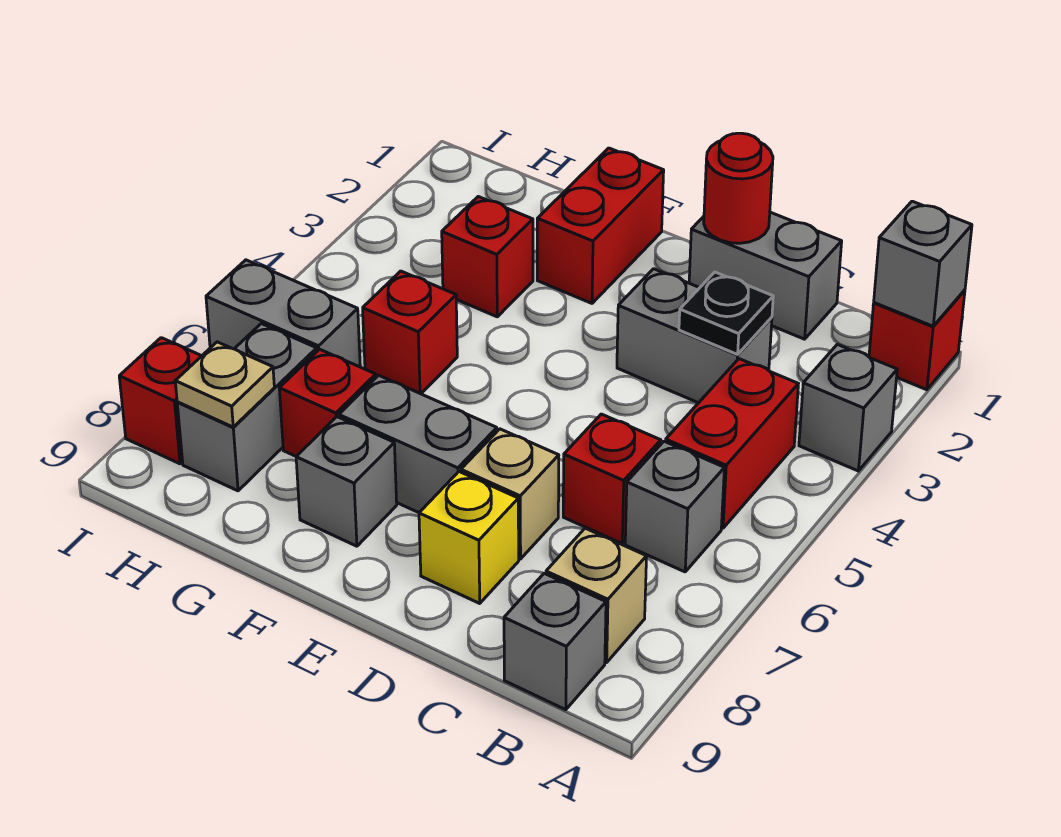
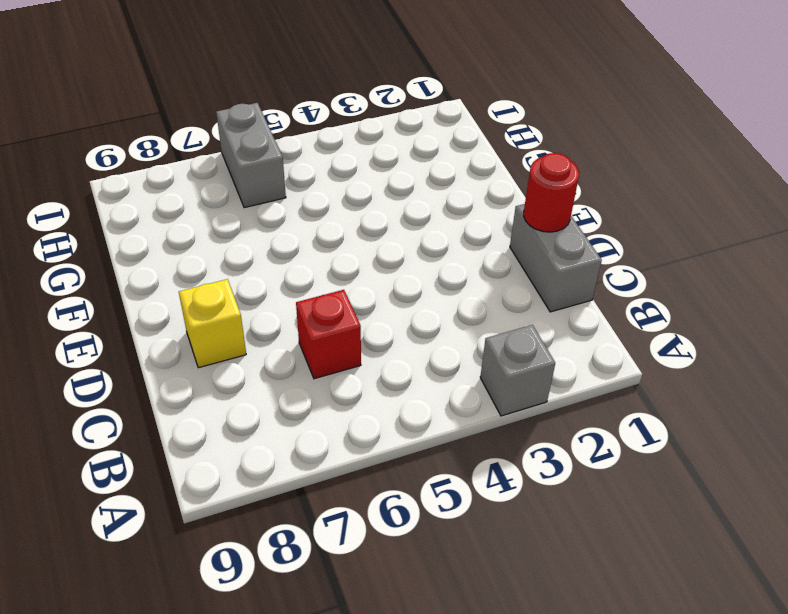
none -> red brick A1 level 1
none -> red brick B4:B5 level 1
none -> grey brick B6 level 1

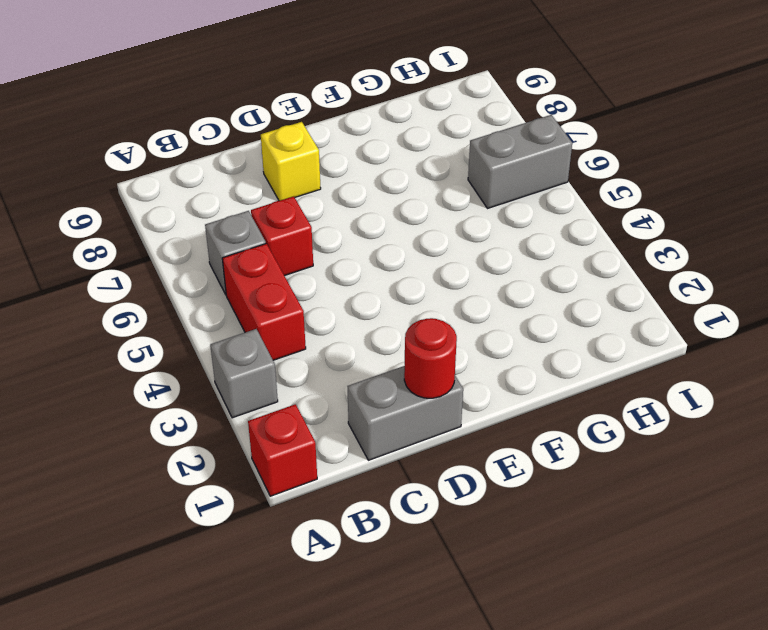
none -> tan brick B8 level 1
none -> grey brick B9 level 1
none -> grey brick C3:D3 level 1

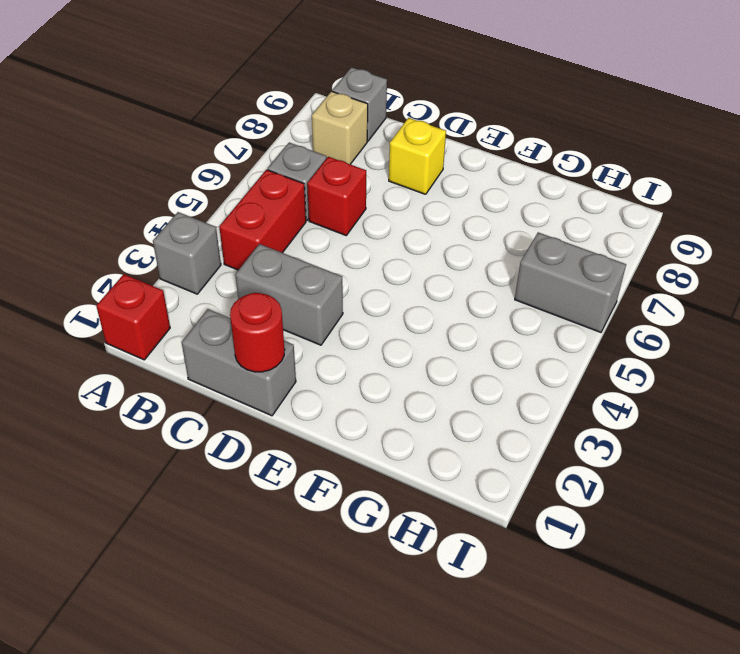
none -> tan brick D7 level 1
none -> grey brick E7:F7 level 1
none -> red brick F1:F2 level 1

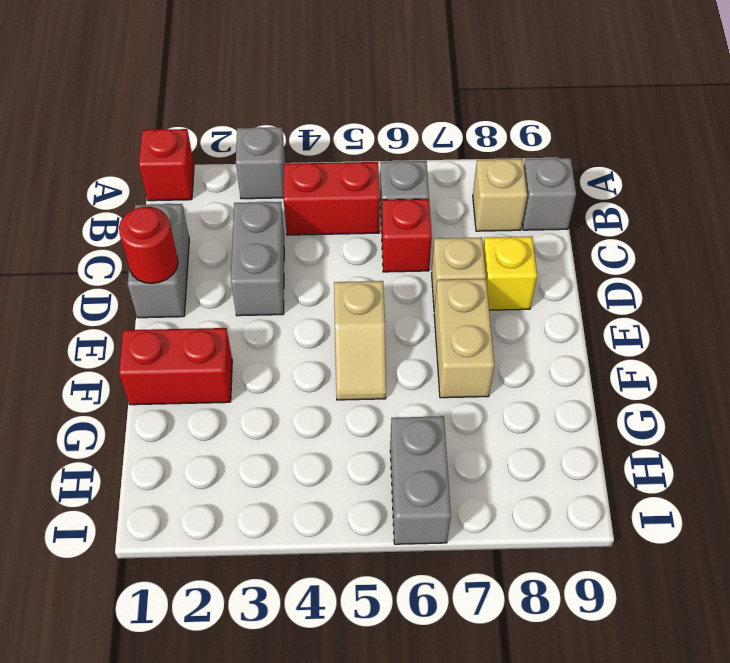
tan slope E5:F5 level 1 top E -> none
tan brick E7:F7 level 1 -> grey brick E7:F7 level 1
none -> grey brick F8 level 1
none -> red brick G3 level 1
none -> red brick G5 level 1

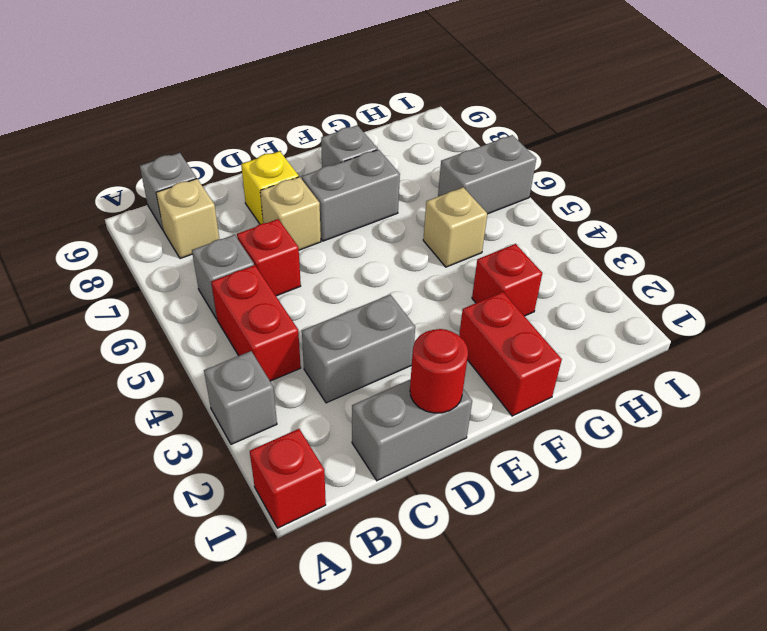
tan brick G5 level 1 -> red brick G5 level 1
none -> red brick G7 level 1
none -> grey brick H7:H8 level 1
none -> red brick I8 level 1

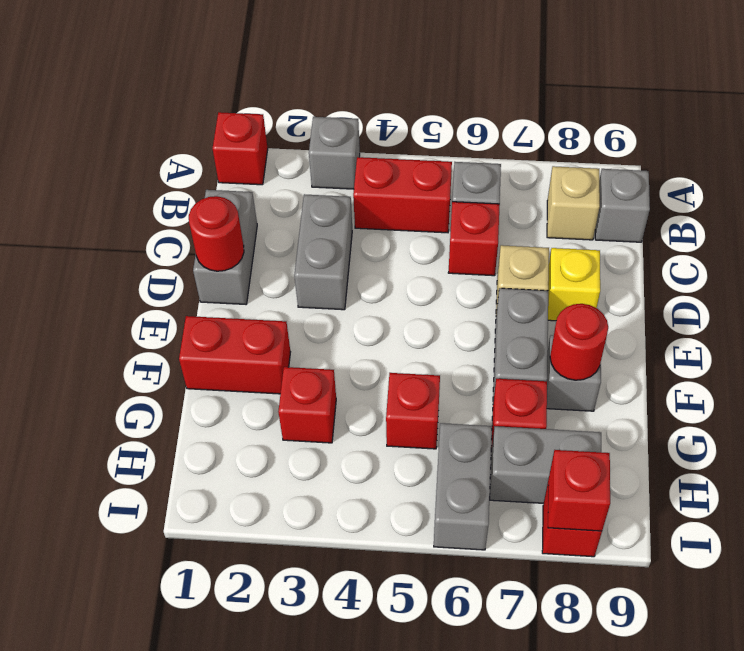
red round brick F8 level 2 -> none
red brick I8 level 2 -> none
none -> grey brick A1 level 2
none -> black plate C3 level 2
none -> tan plate H8 level 2

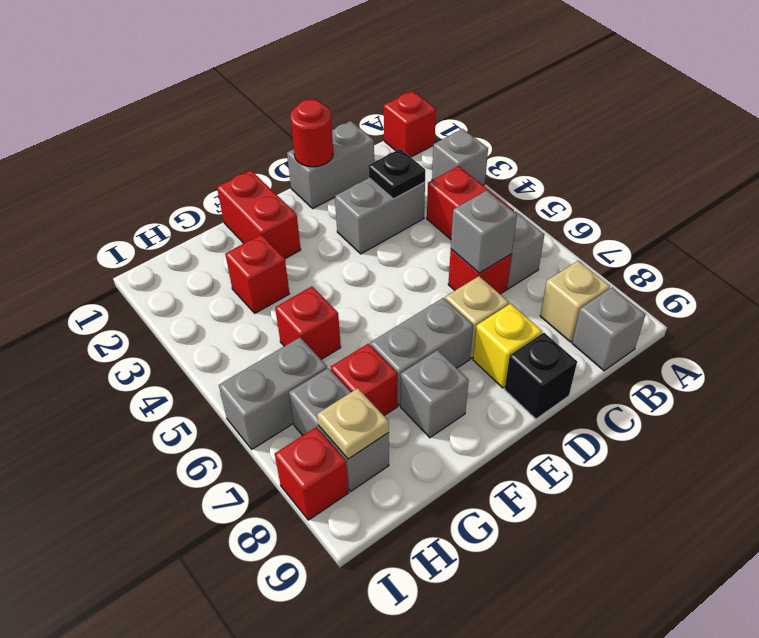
grey brick C6 level 2 -> grey brick A1 level 2
black brick D9 level 1 -> none

